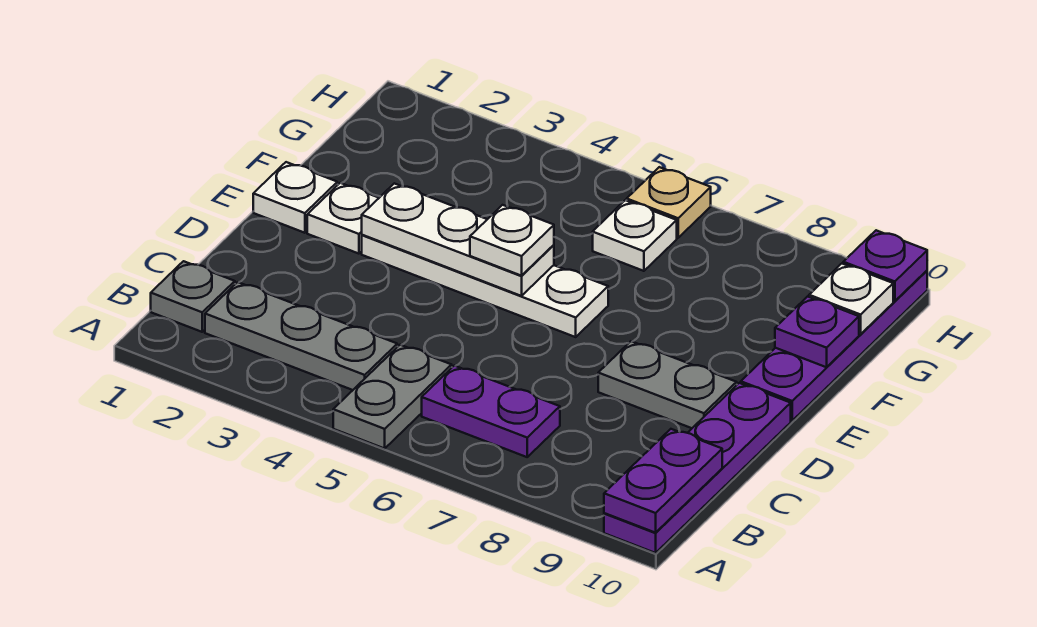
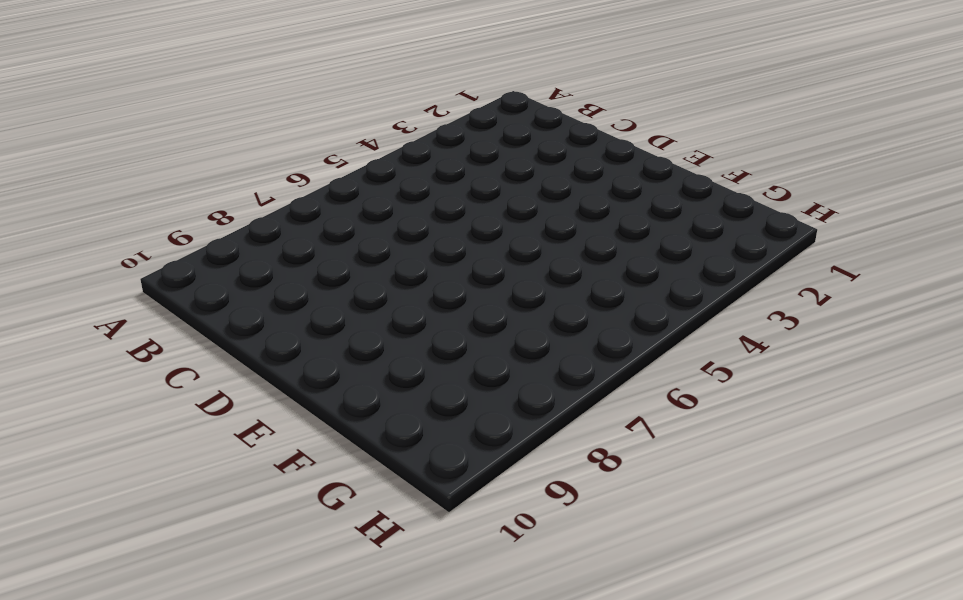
none -> grey plate A5:B5 level 1
none -> purple plate A10:D10 level 1
none -> grey plate B1 level 1

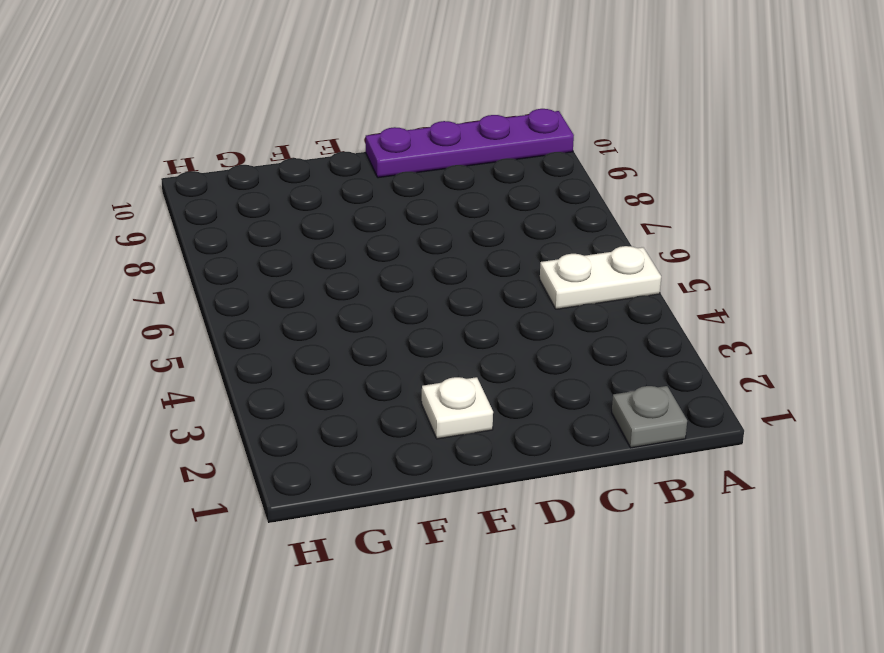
white plate A5:B5 level 1 -> grey plate A5:B5 level 1
none -> grey plate B2:B4 level 1
none -> purple plate B6:B7 level 1
none -> grey plate D8:D9 level 1

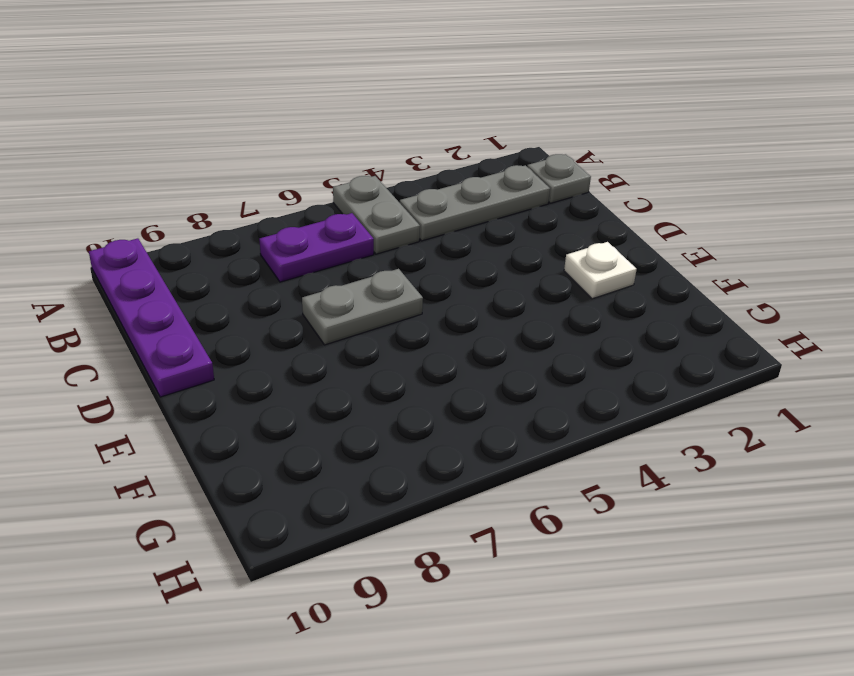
grey plate D6:D7 level 1 -> grey plate D8:D9 level 1
none -> white plate E1 level 1
none -> white plate E3:E6 level 1
none -> purple plate E10:H10 level 1

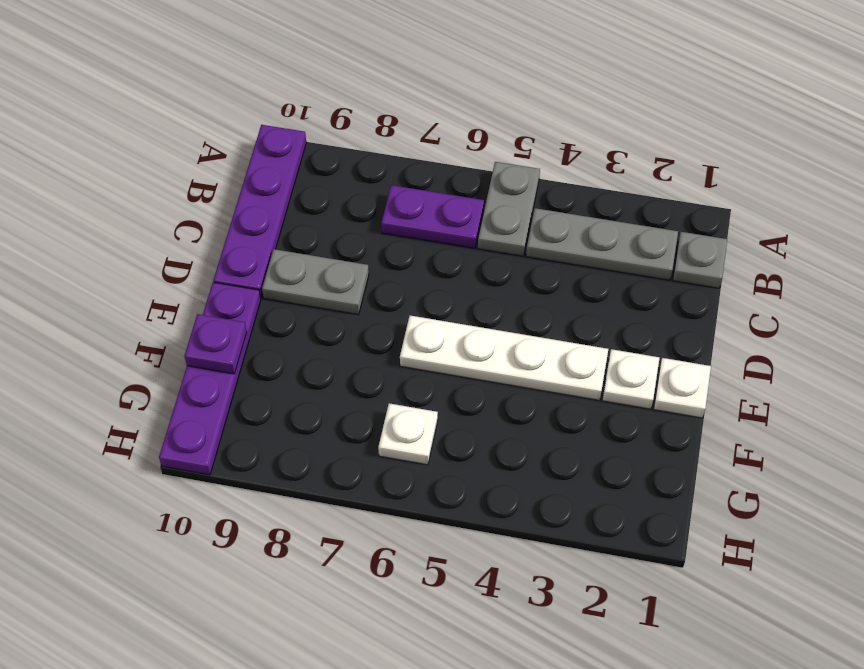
none -> tan plate H6 level 1
none -> purple plate A10:B10 level 2
none -> white plate E3:E5 level 2

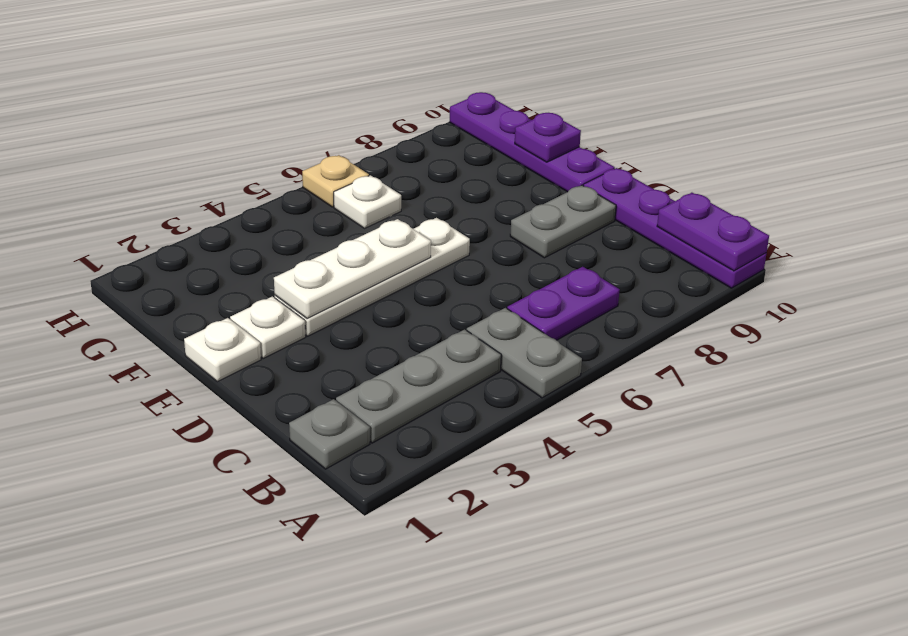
none -> white plate G10 level 2
none -> purple plate H10 level 2
none -> white plate E5 level 3

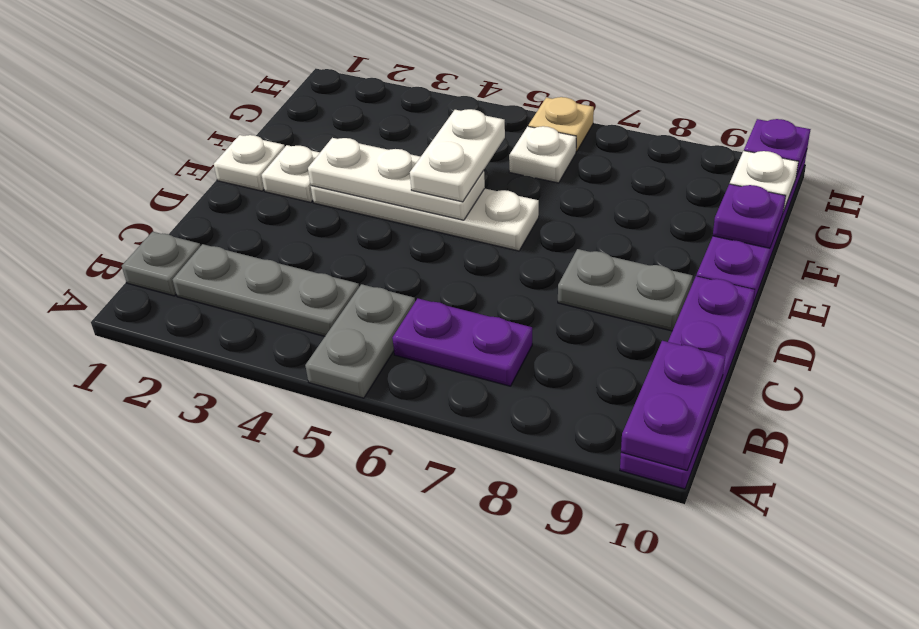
white plate E5:F5 level 3 -> white plate E5 level 3

